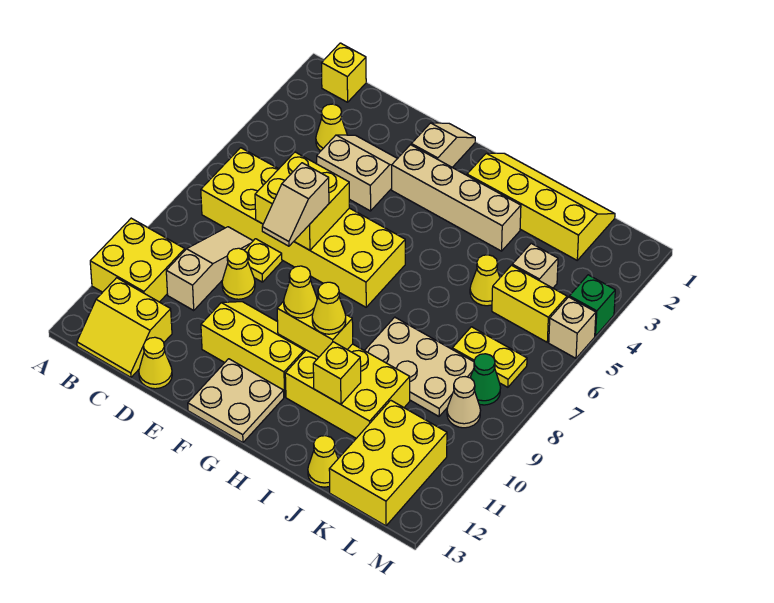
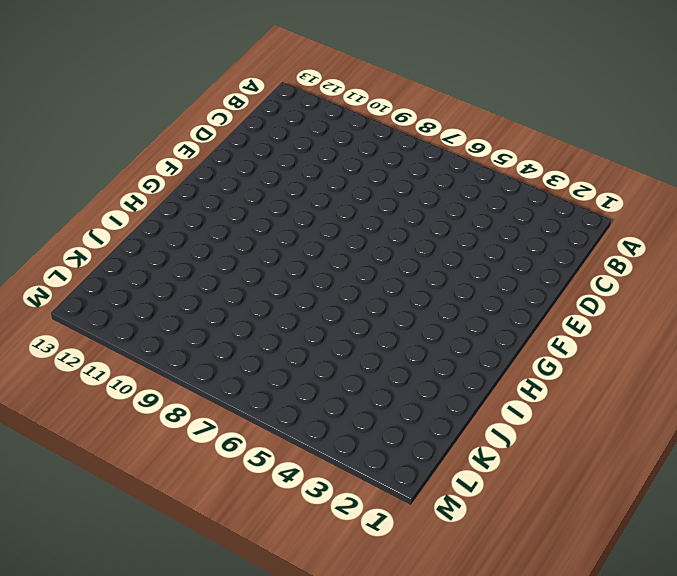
none -> yellow brick A10:B11 level 1
none -> yellow brick B1 level 1
none -> yellow brick B6:G7 level 1
none -> yellow slope B12:C13 level 1 top 12

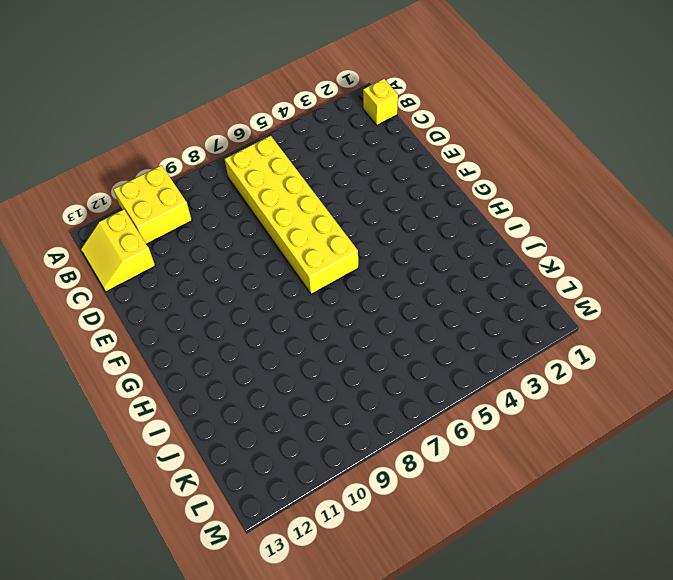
none -> yellow cone C3 level 1
none -> tan slope C8:C10 level 1 top 10
none -> tan slope D3:E4 level 1 top 4
none -> yellow plate D8 level 1

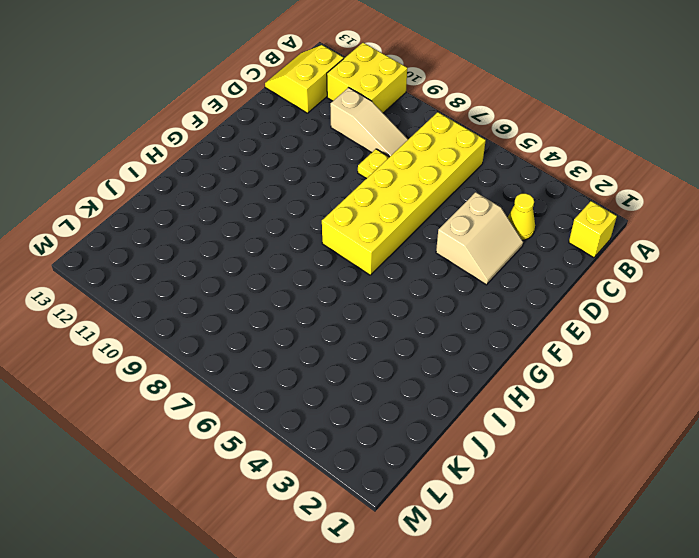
none -> yellow cone D9 level 1
none -> yellow cone D13 level 1
none -> yellow slope E10:G11 level 1 top 11
none -> tan slope F1:F2 level 1 top 2

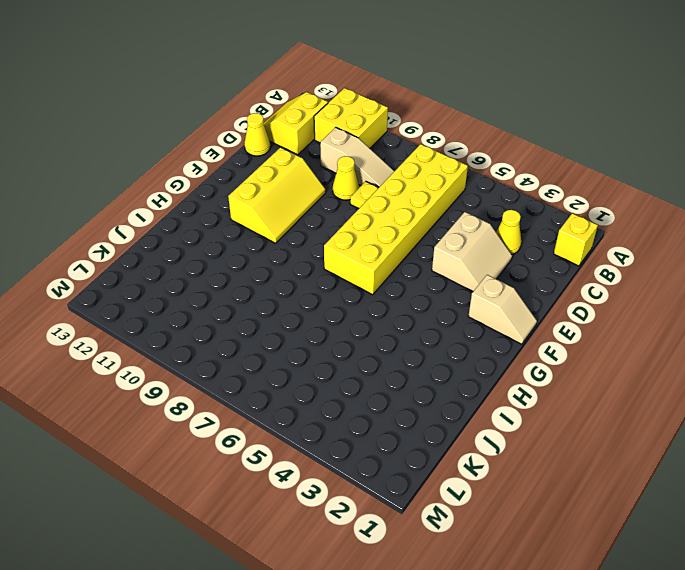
none -> tan brick F3:I3 level 1
none -> tan plate F12:G13 level 1
none -> yellow slope H1:K2 level 1 top 2
none -> yellow brick H10:J11 level 1

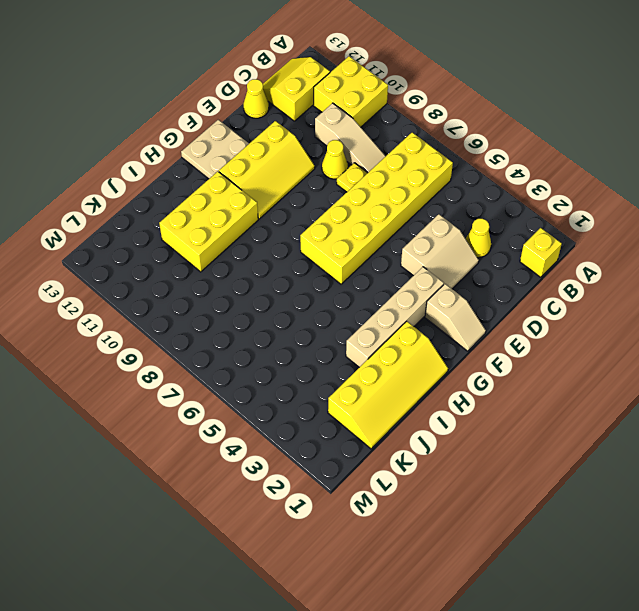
none -> tan plate I8:K9 level 1
none -> yellow cone J5 level 1
none -> yellow cone J13 level 1
none -> tan brick K4 level 1

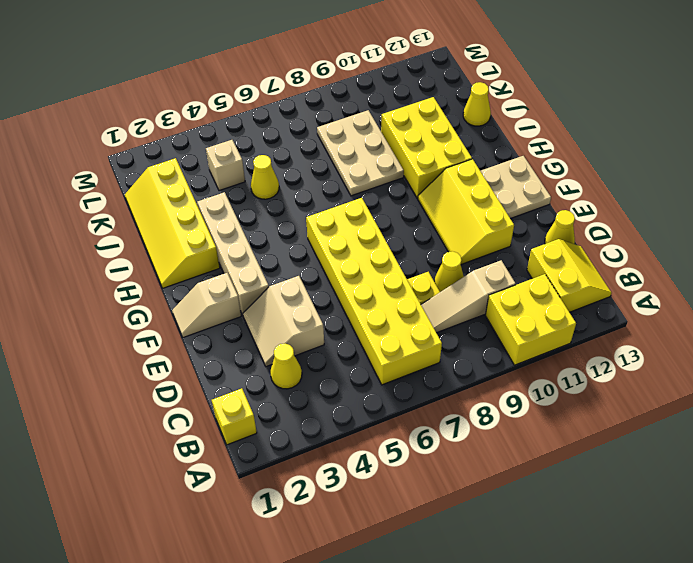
none -> yellow brick K5:L5 level 1
none -> yellow plate K7:L7 level 1
none -> yellow brick K11:L13 level 1
none -> green cone L8 level 1

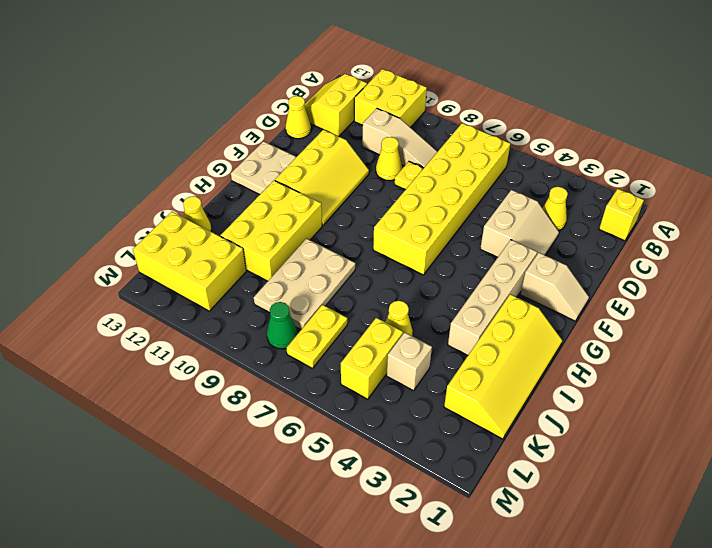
none -> tan cone L9 level 1
none -> green brick M4 level 1
none -> tan brick M5 level 1
none -> yellow brick D6:E7 level 2

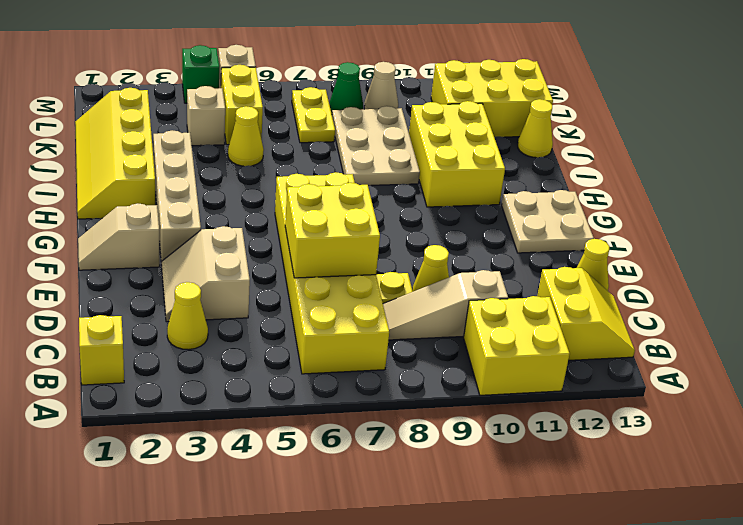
none -> yellow slope E10:G11 level 1 top 11
none -> yellow brick G10:H10 level 2
none -> yellow brick I11 level 2
none -> tan slope E7:E8 level 3 top 7

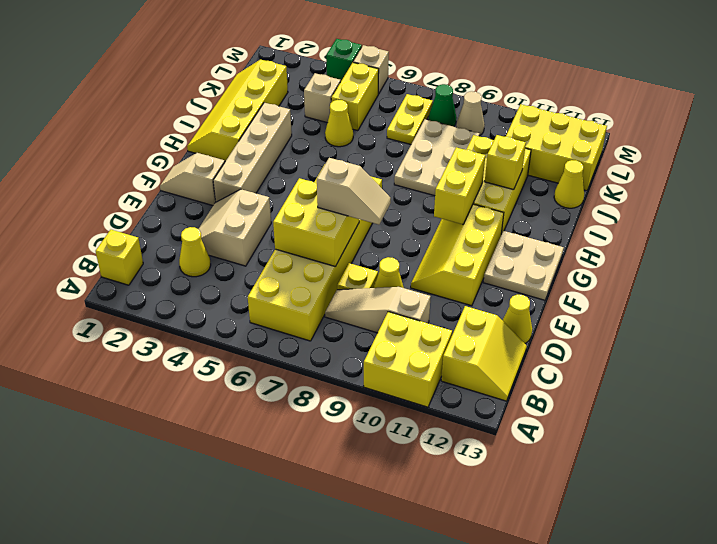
none -> yellow cone G10 level 3
none -> yellow cone H10 level 3

